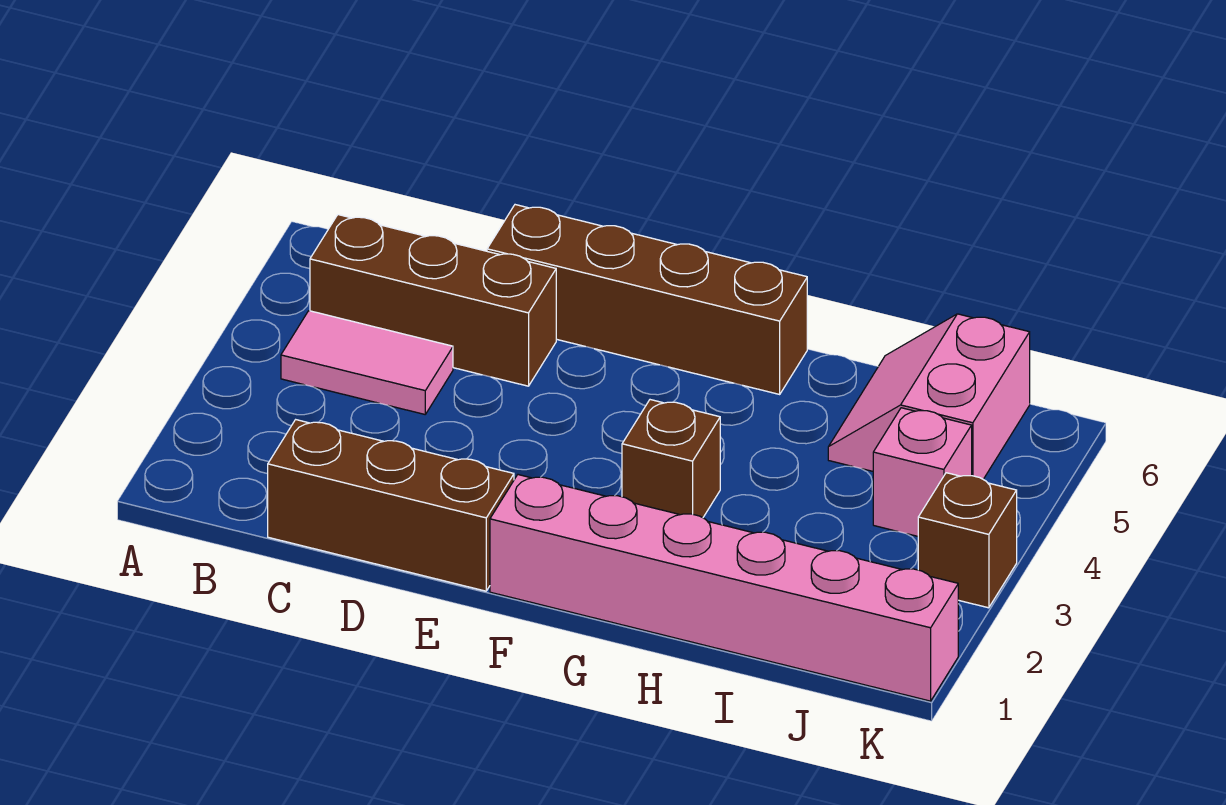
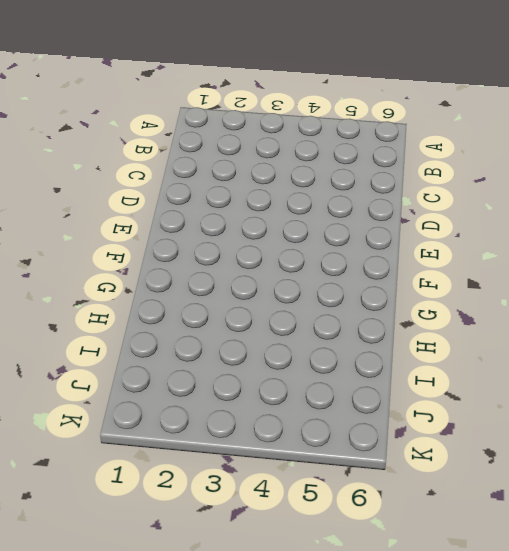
none -> pink tile B4:C4 level 1
none -> brown brick B5:D5 level 1

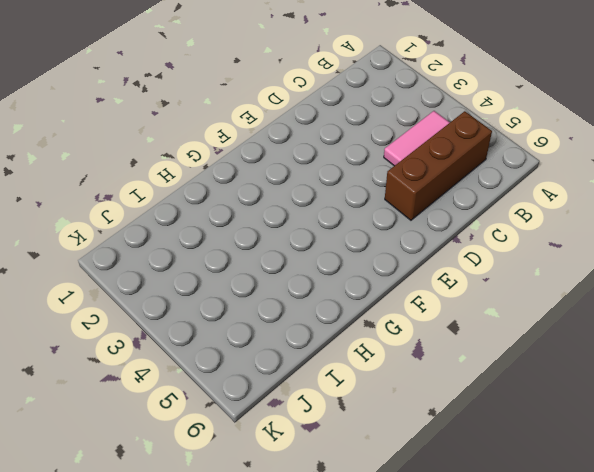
none -> brown brick C1:E1 level 1
none -> brown brick D6:G6 level 1

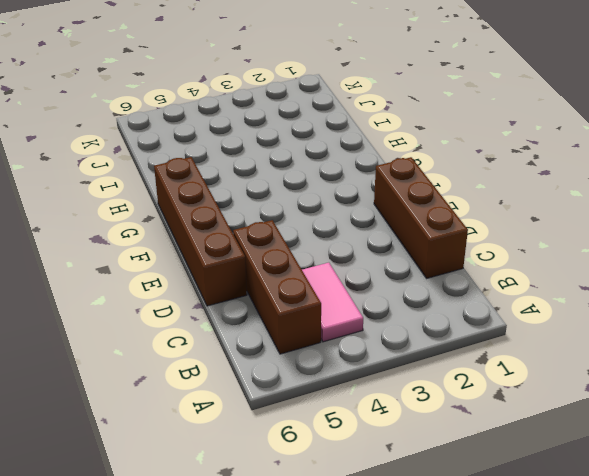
none -> pink brick F1:K1 level 1
none -> brown brick G3 level 1

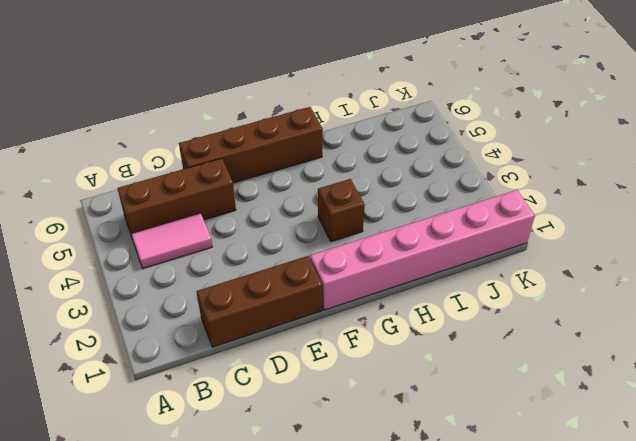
none -> pink slope I5:J6 level 1 top J
none -> pink brick J4 level 1

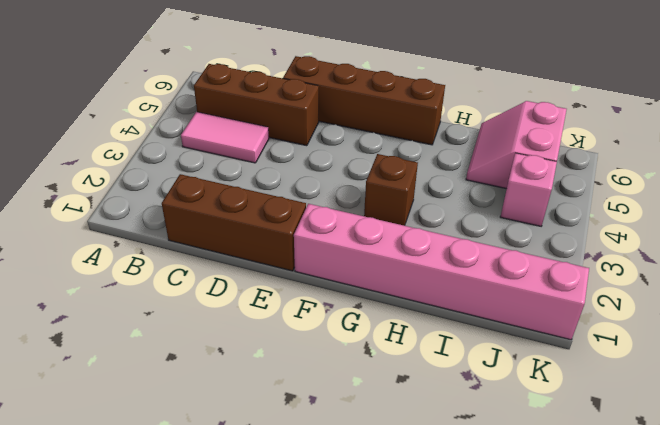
none -> brown brick K3 level 1

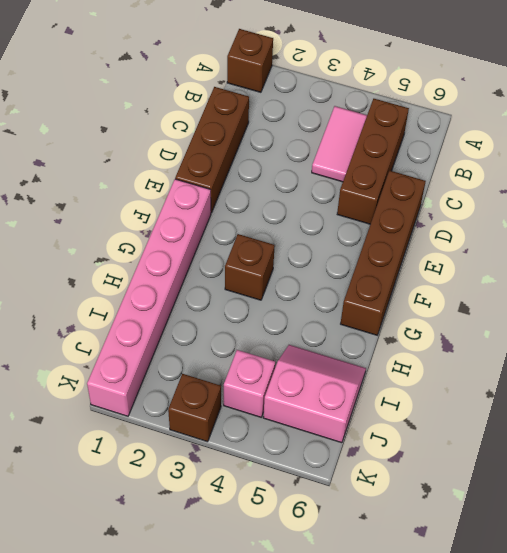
brown brick A1 level 1 -> none

